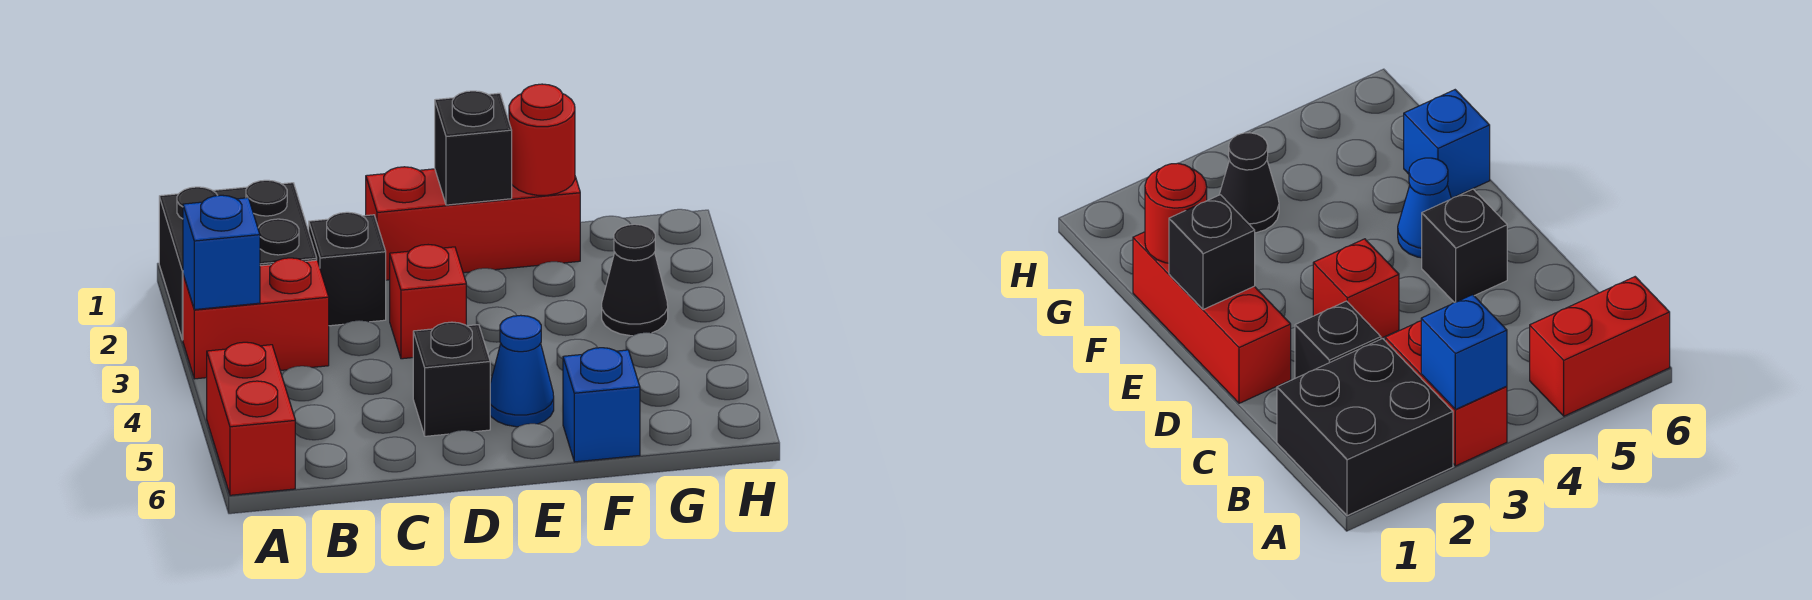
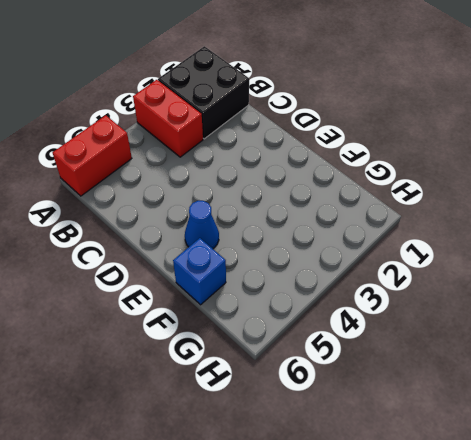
none -> black brick C2 level 1
none -> red brick D1:F1 level 1
none -> red brick D3 level 1

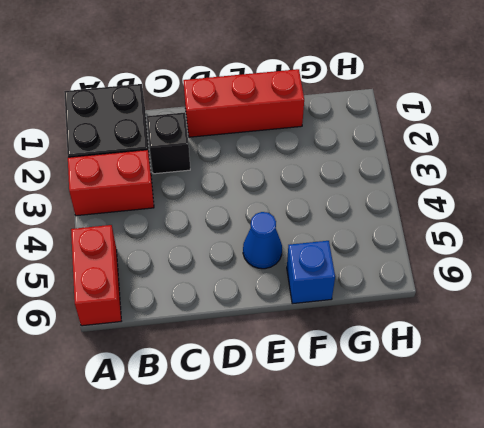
none -> red brick D3 level 1
none -> black brick D5 level 1
none -> black cone G3 level 1

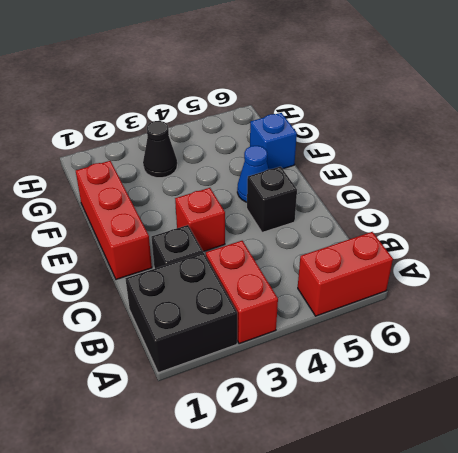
none -> blue brick A3 level 2
none -> black brick E1 level 2
none -> red round brick F1 level 2

